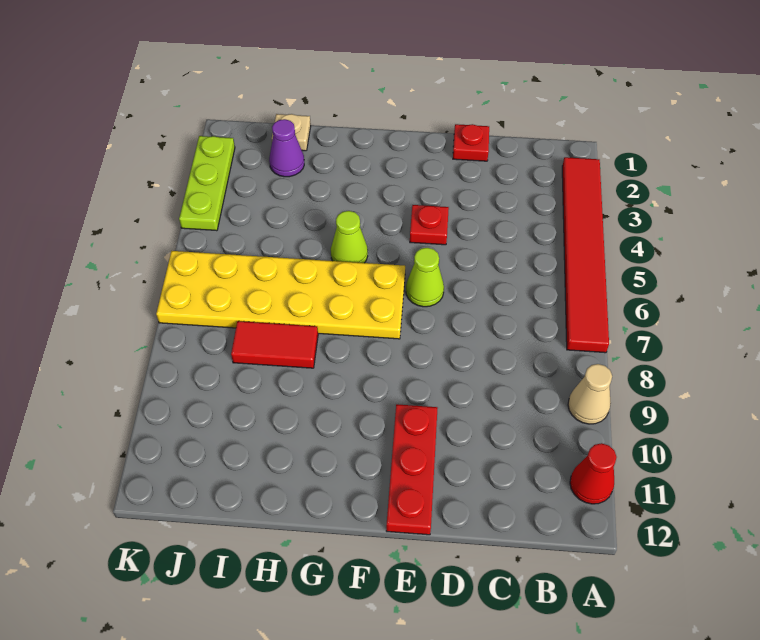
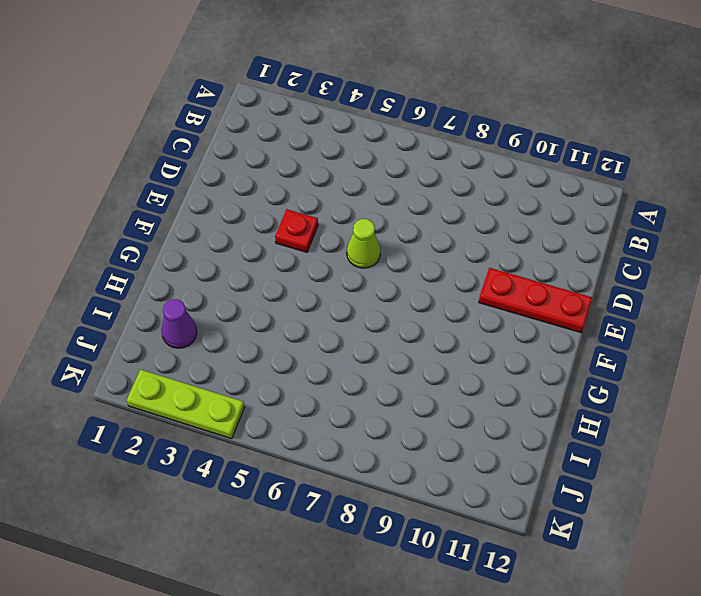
none -> red tile A2:A7 level 1
none -> tan cone A9 level 1
none -> red cone A11 level 1

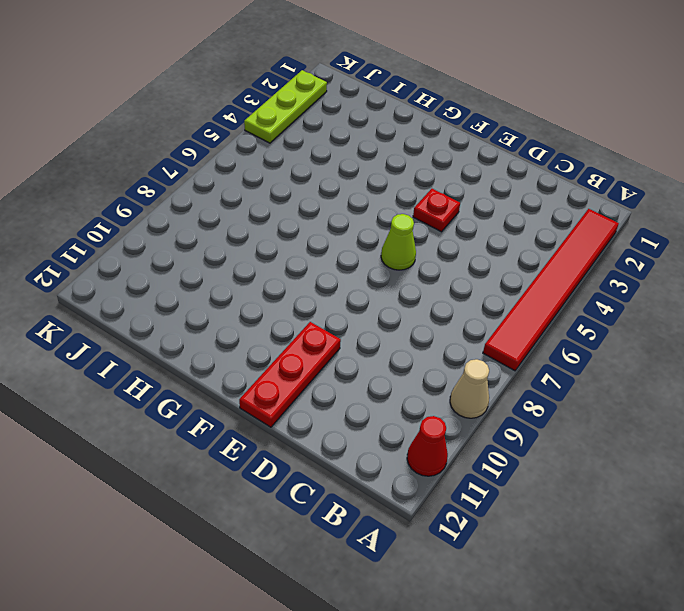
none -> red plate D1 level 1
none -> yellow plate F6:K7 level 1
none -> lime cone G5 level 1

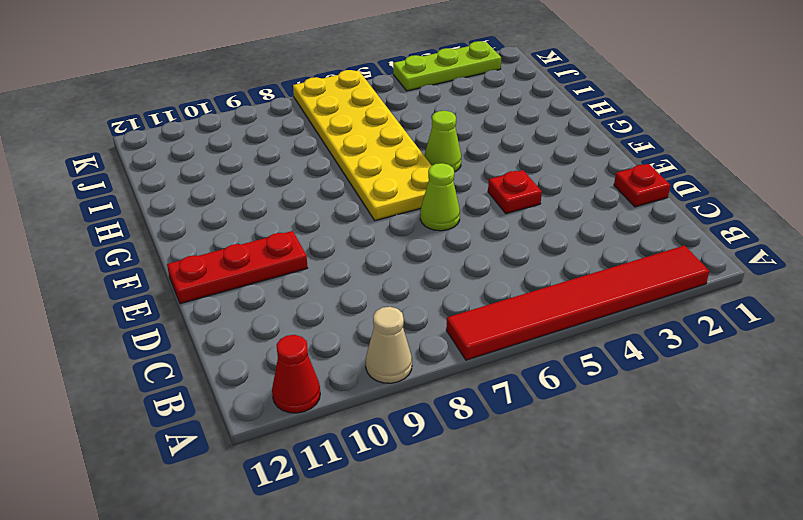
none -> red tile H8:I8 level 1
none -> tan plate I1 level 1
none -> purple cone I2 level 1

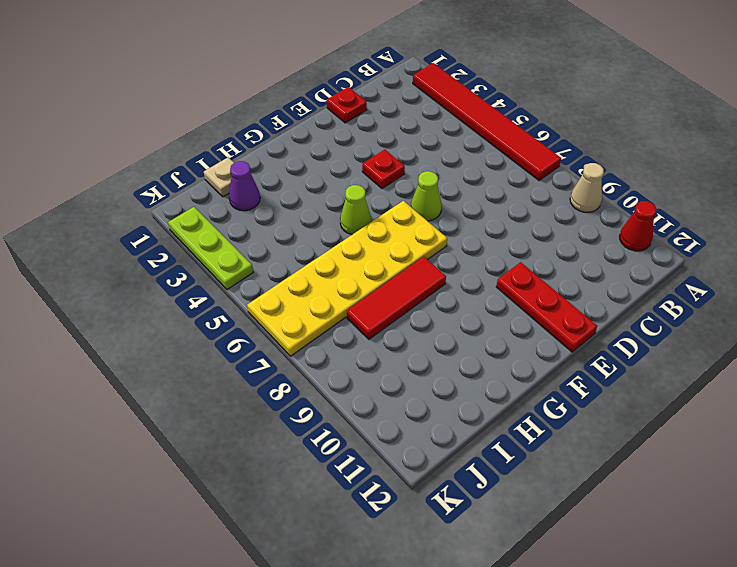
red tile G8:I8 level 1 -> red tile H8:I8 level 1

